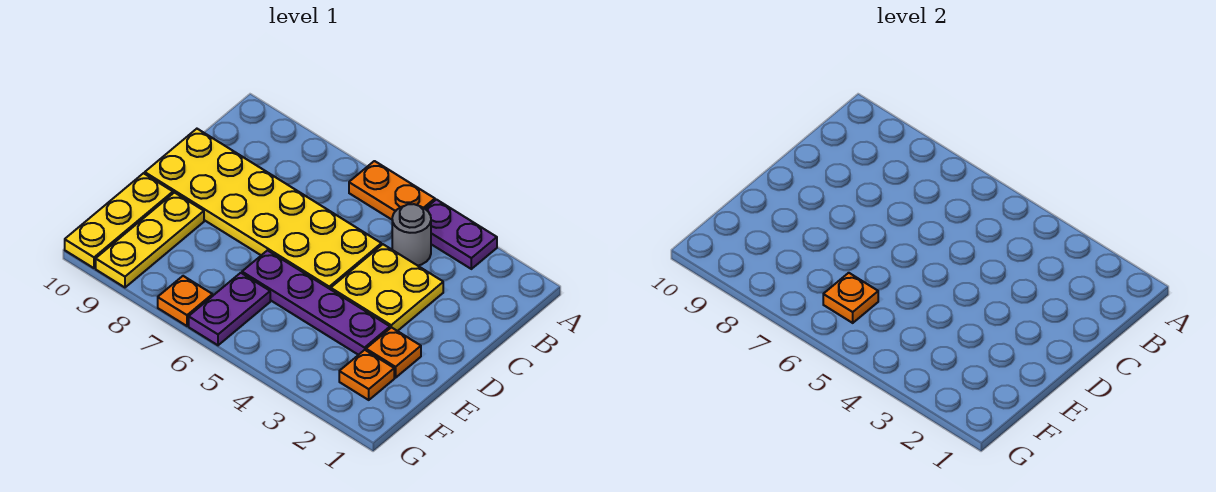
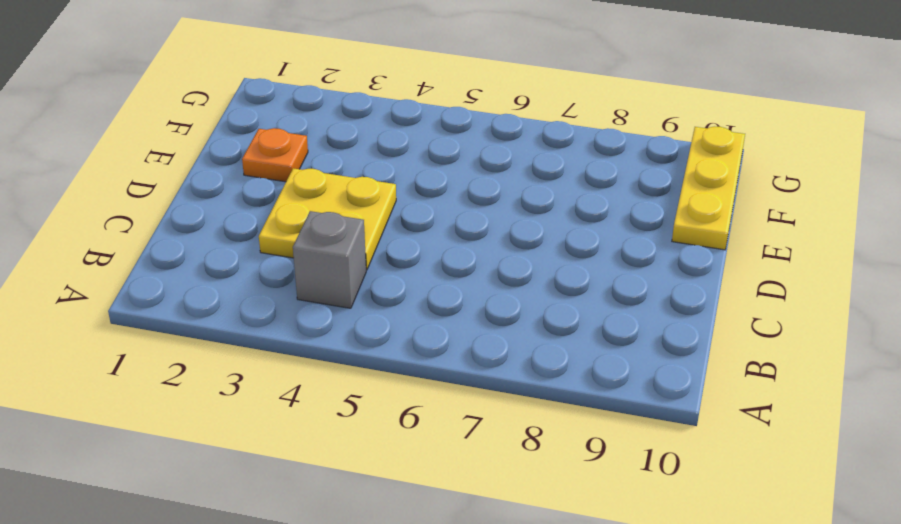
grey brick B4 level 1 -> grey round brick B4 level 1
none -> purple plate A3:A4 level 1
none -> orange plate A5:A6 level 1
none -> yellow plate C5:D10 level 1

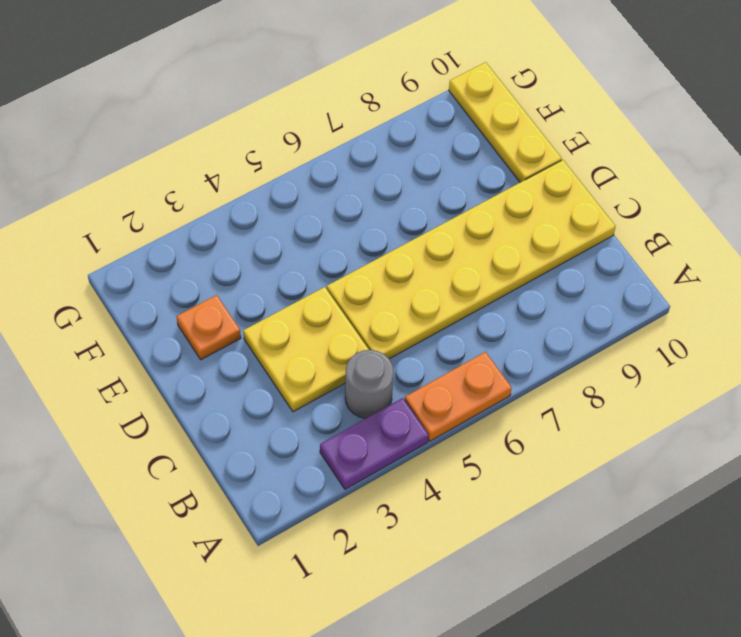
none -> purple plate E3:E6 level 1
none -> yellow plate E9:G9 level 1
none -> orange plate F2 level 1

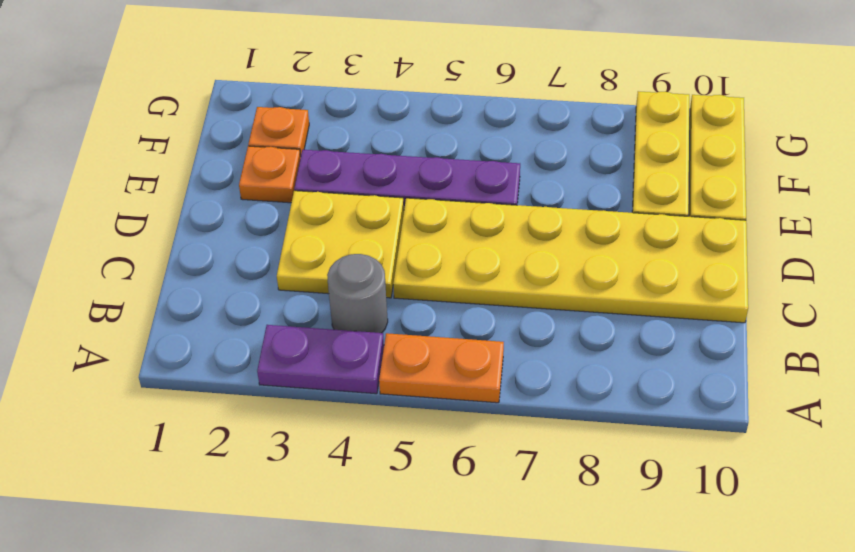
none -> purple plate F6:G6 level 1
none -> orange plate G7 level 1
none -> orange plate F6 level 2

